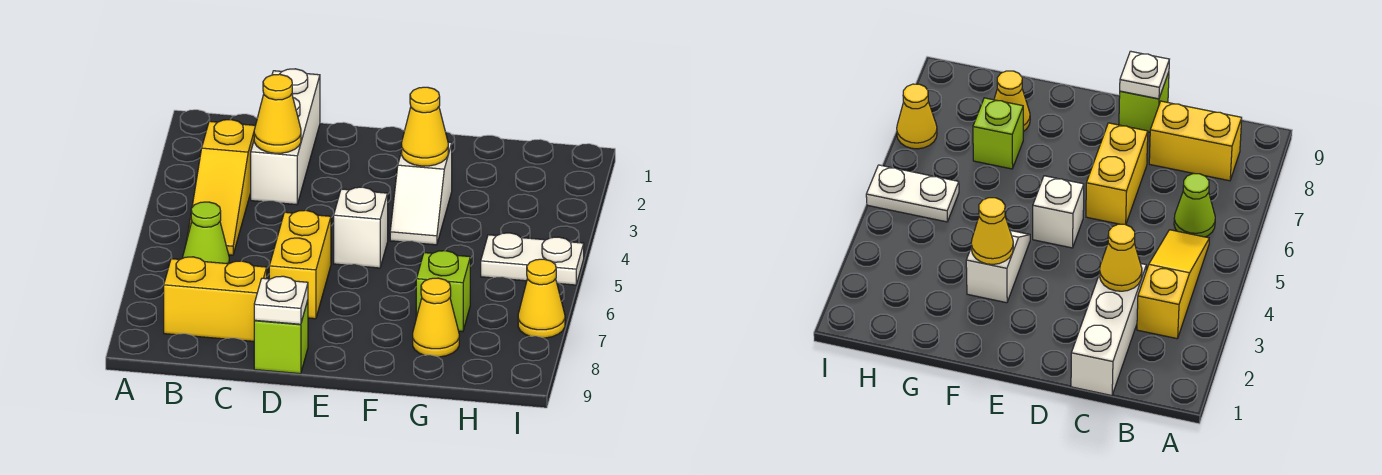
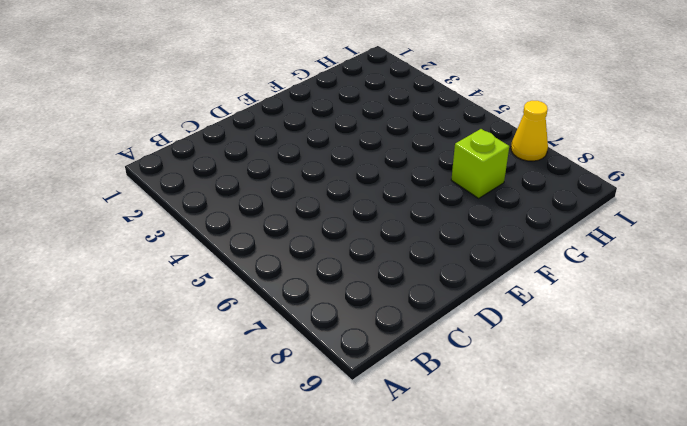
none -> yellow slope B3:B5 level 1 top 3
none -> lime cone B6 level 1
none -> yellow brick B8:C8 level 1

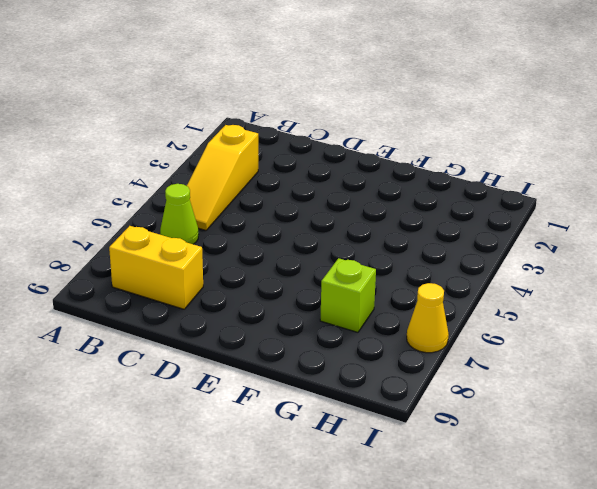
none -> white brick C1:C3 level 1
none -> yellow brick D6:D7 level 1
none -> lime brick D9 level 1

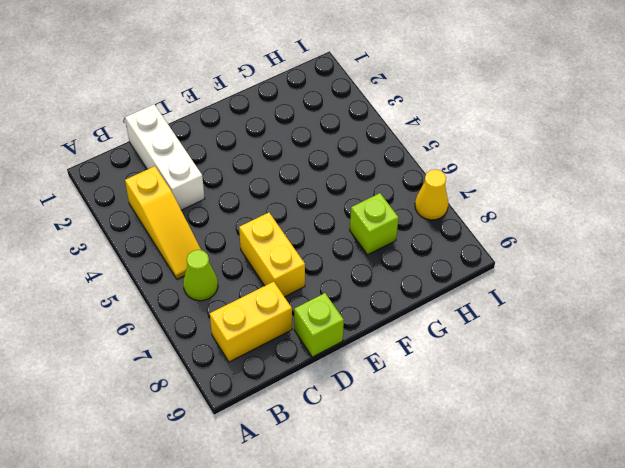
none -> white brick E5 level 1
none -> white slope F3:F4 level 1 top 3
none -> yellow cone G8 level 1

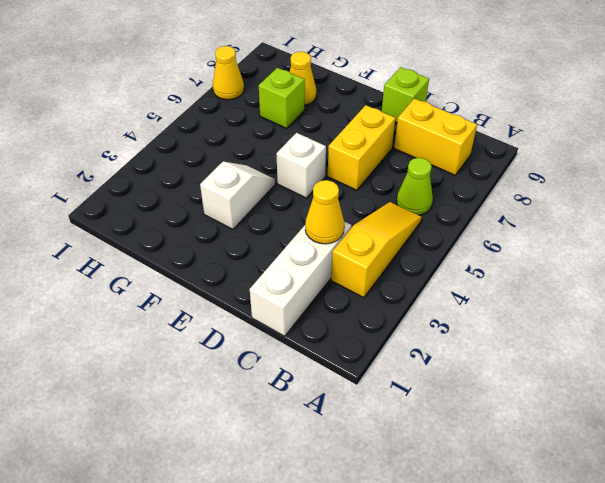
none -> white plate H5:I5 level 1
none -> white plate D9 level 2
none -> yellow cone F3 level 2

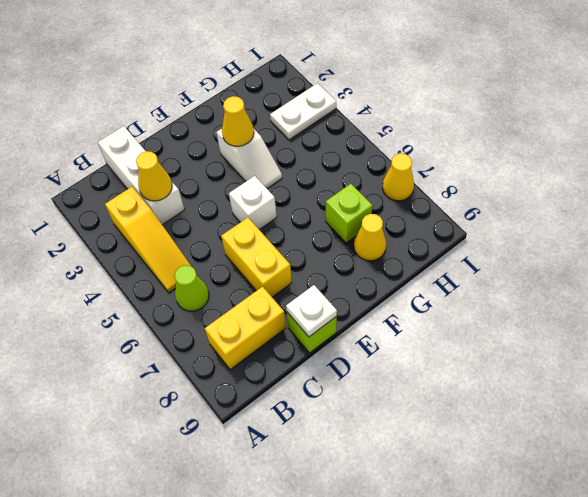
white plate H3:I3 level 1 -> white plate H5:I5 level 1

